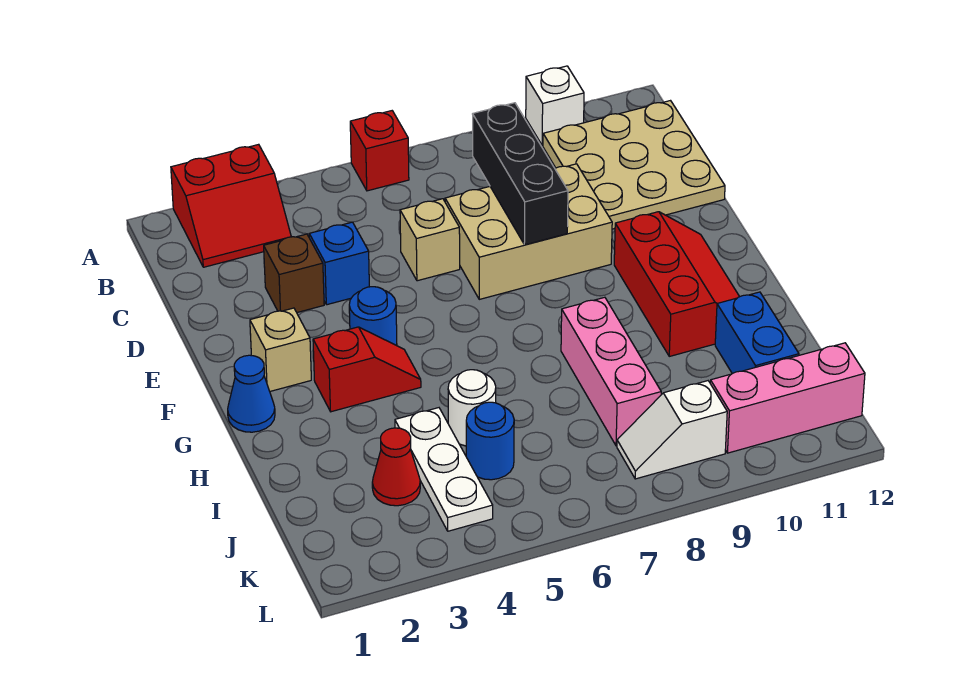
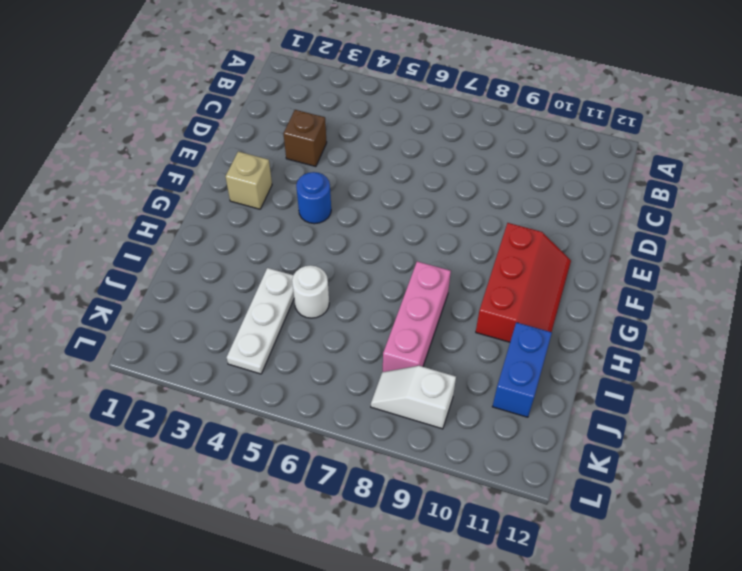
none -> red slope A2:B3 level 1 top A
none -> red brick A6 level 1
none -> white brick A10 level 1

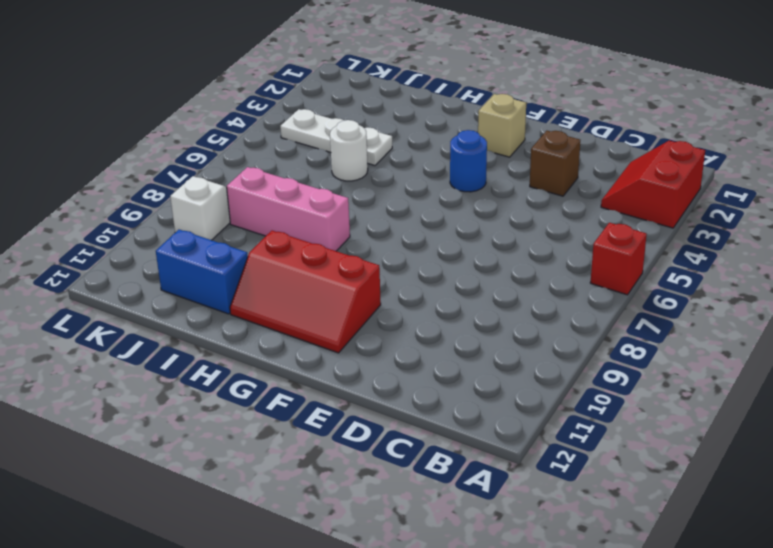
none -> white brick A10 level 1
none -> tan plate B10:D12 level 1
none -> blue brick D4 level 1

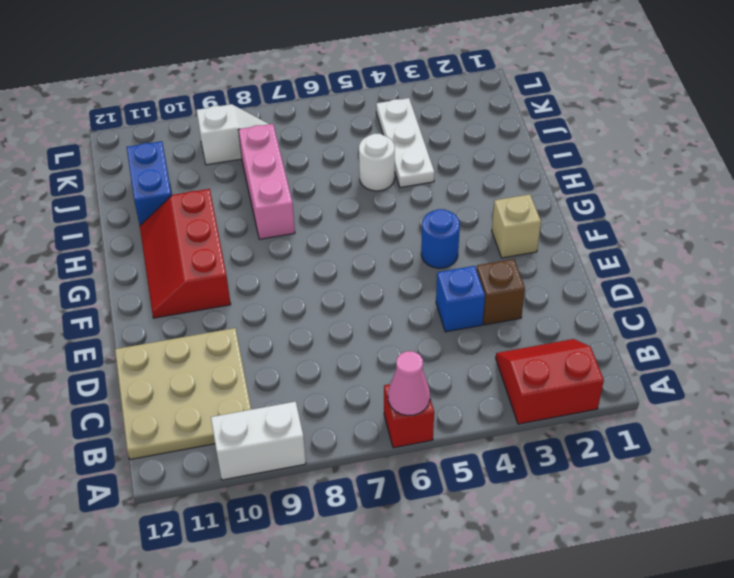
pink cone A6 level 2 -> none
white brick A9:A10 level 1 -> white brick A10 level 1
none -> tan brick D6 level 1
none -> tan brick D7:E9 level 1
none -> blue cone G1 level 1

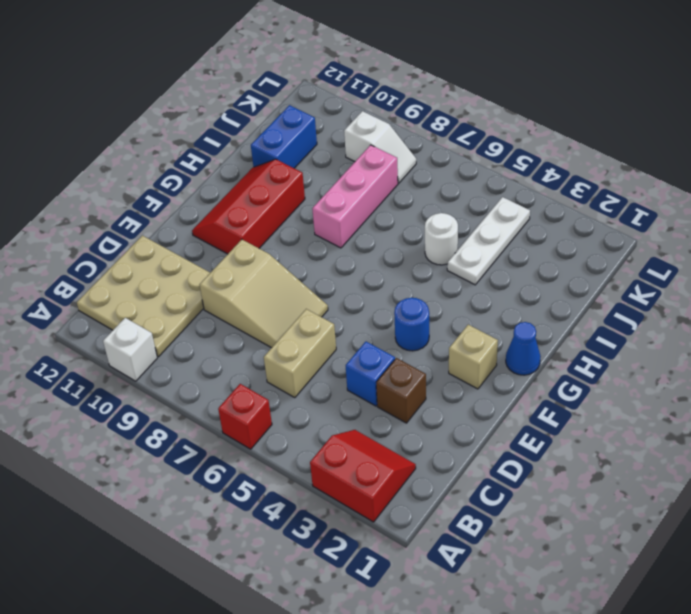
tan brick C6:D6 level 1 -> tan brick D6 level 1
tan slope D7:E9 level 1 top 9 -> tan brick D7:E9 level 1
none -> red slope G3:G4 level 1 top 3
none -> red cone J3 level 1
none -> blue round brick J5 level 1

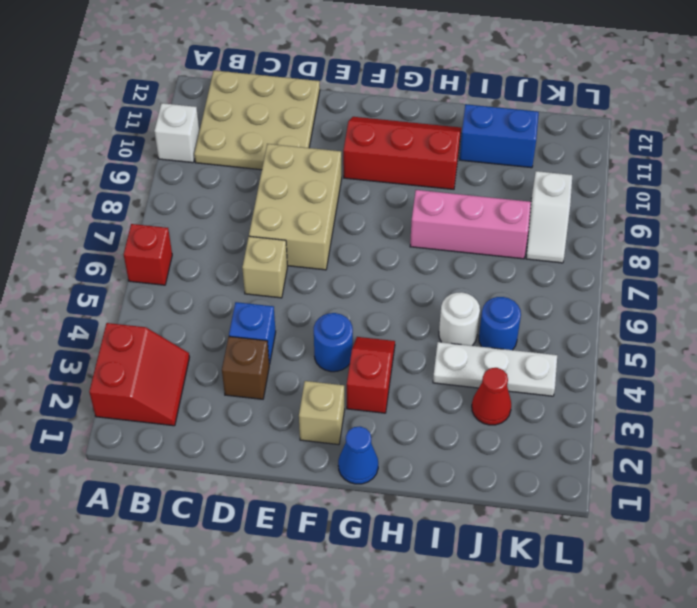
none -> pink brick K10:K12 level 1
none -> black brick C8:E8 level 2

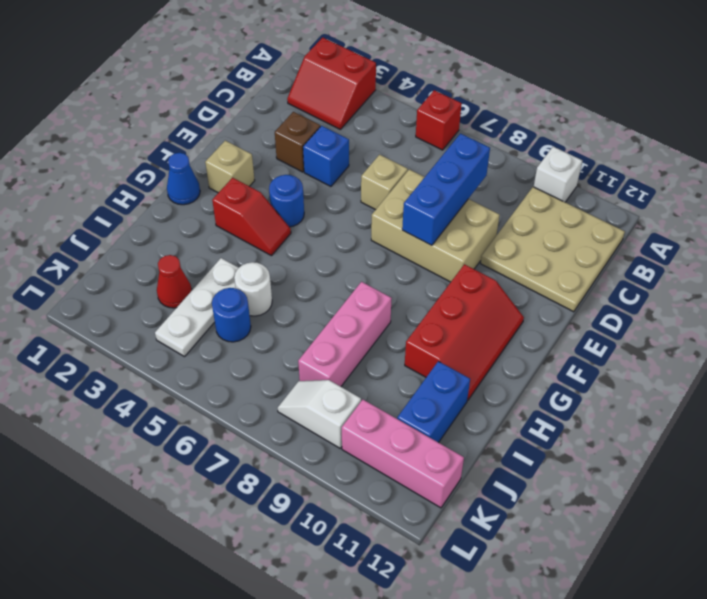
blue brick C8:E8 level 2 -> black brick C8:E8 level 2

